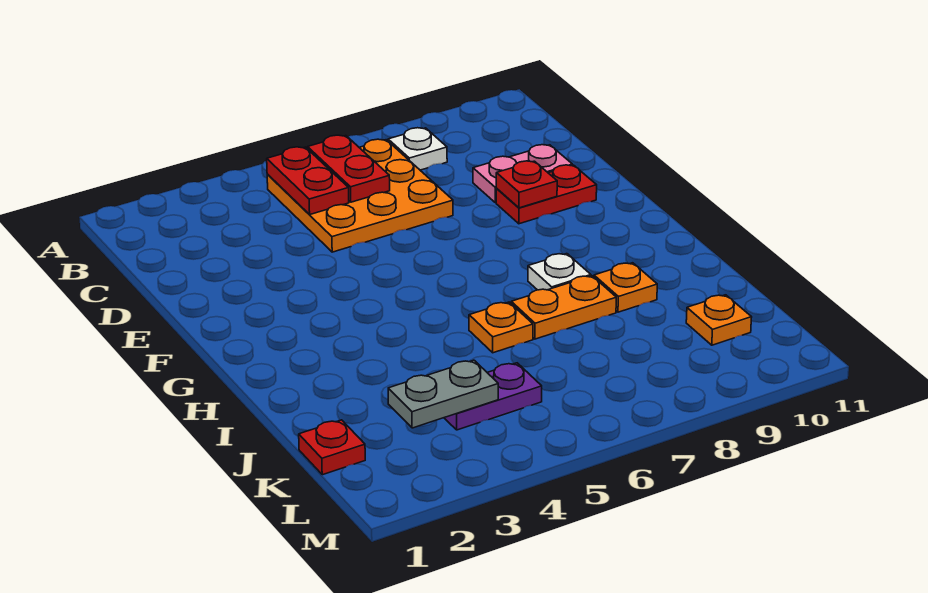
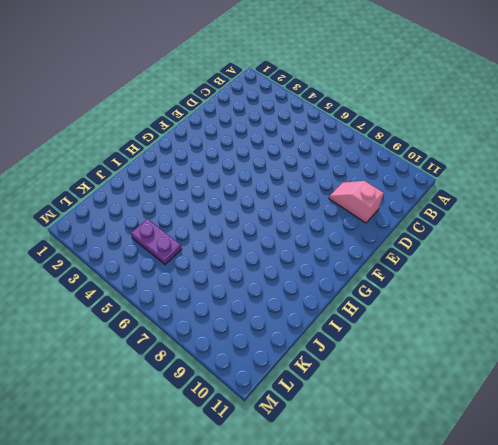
pink slope D9:D10 level 1 top 10 -> pink plate D9:D10 level 1
none -> orange plate B5:D7 level 1
none -> white plate B8 level 1
none -> red plate E9:E10 level 1

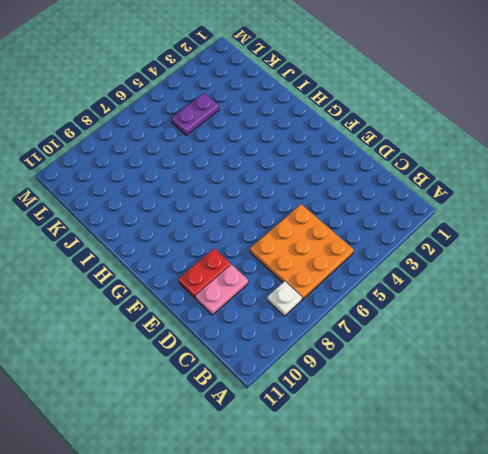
none -> white plate H8 level 1
none -> orange plate I6 level 1
none -> orange plate I7:I8 level 1

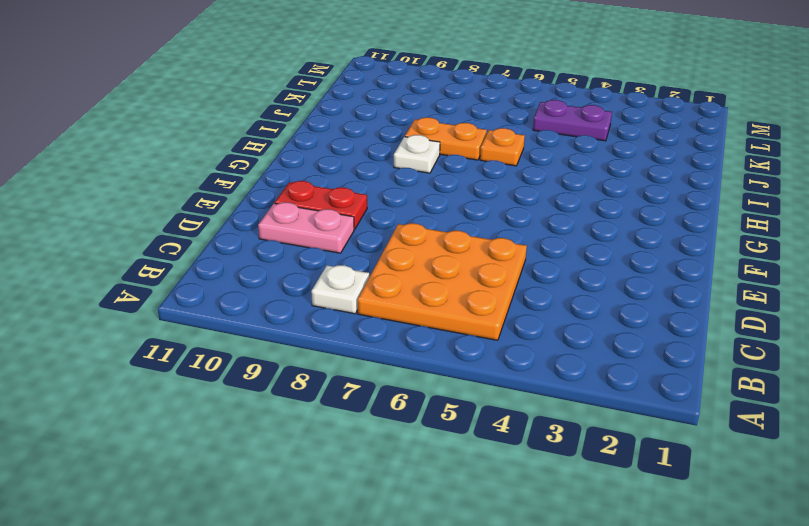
none -> orange plate I9 level 1
none -> red plate K1 level 1
none -> orange plate K10 level 1

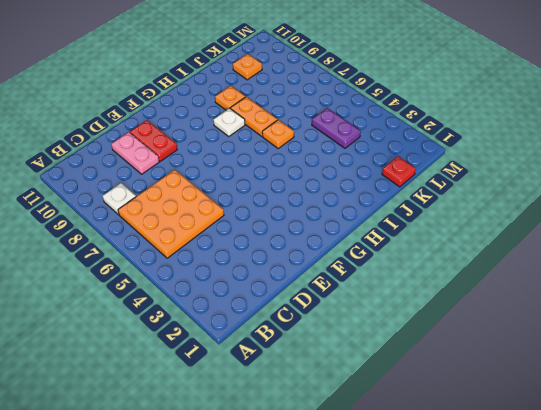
none -> red plate B5:C5 level 2
none -> red plate B6:C6 level 2
none -> red plate E9 level 2

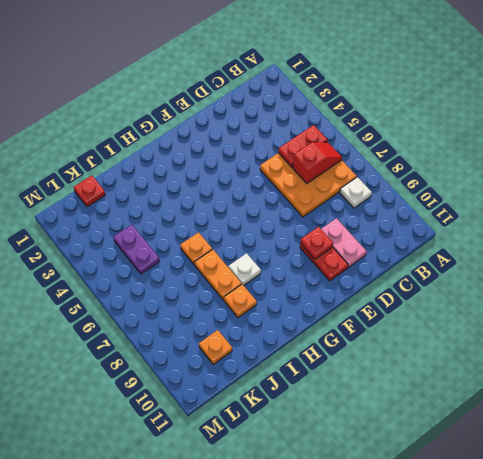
red slope B6:C6 level 2 top C -> red plate B6:C6 level 2
none -> grey plate K3:K4 level 2

